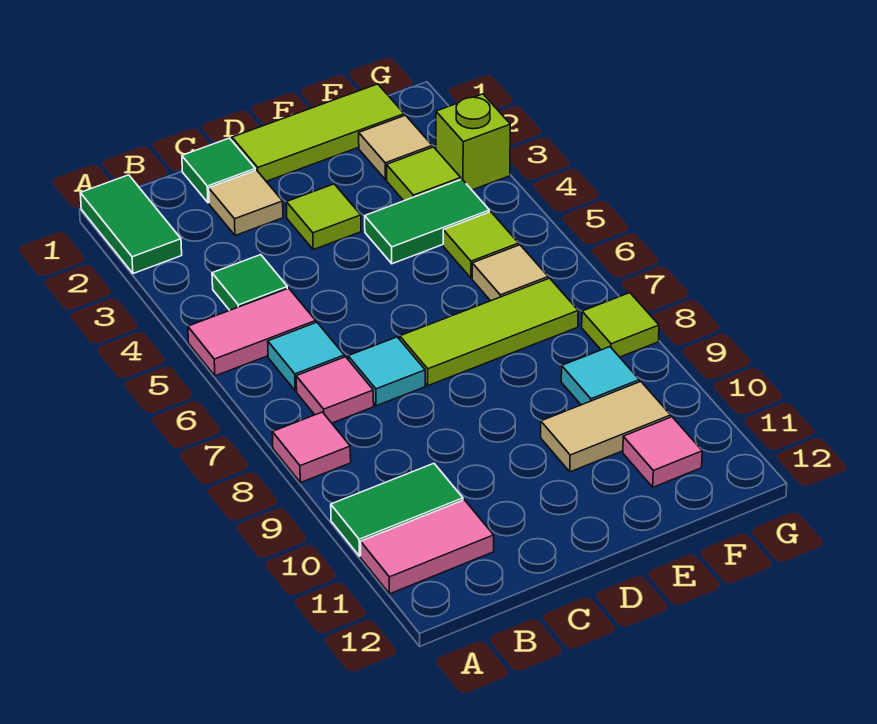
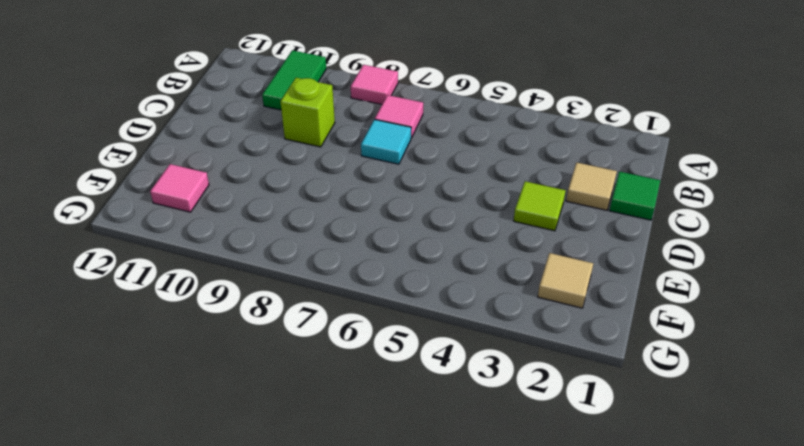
lime brick C9 level 1 -> lime brick G3 level 1
none -> green tile A1:A2 level 1
none -> pink tile A5:B5 level 1
none -> pink tile A11:B11 level 1

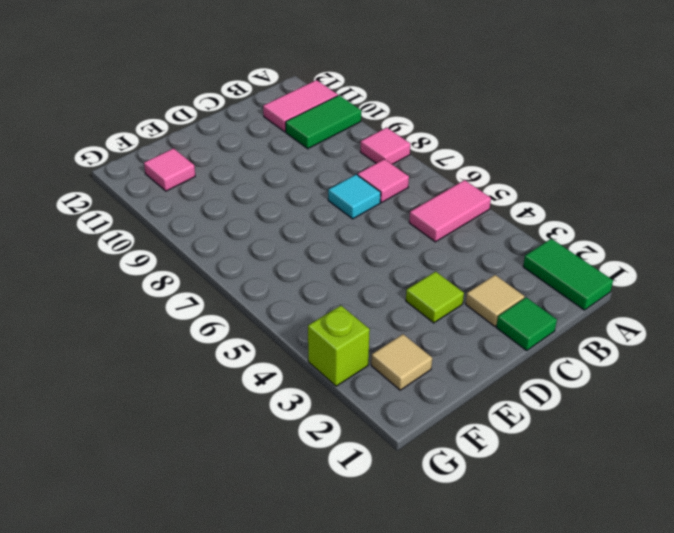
none -> green tile B4 level 1
none -> cyan tile B6 level 1
none -> lime tile D1:F1 level 1

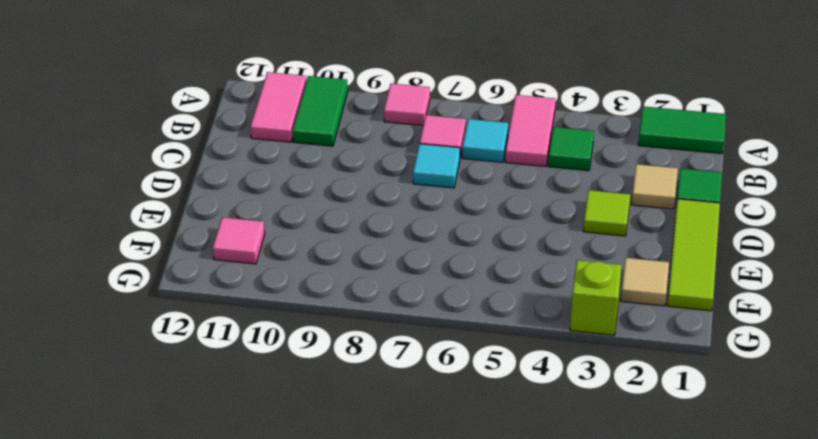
none -> lime tile D7:F7 level 1
none -> green tile E4:F4 level 1
none -> tan tile E10:F10 level 1

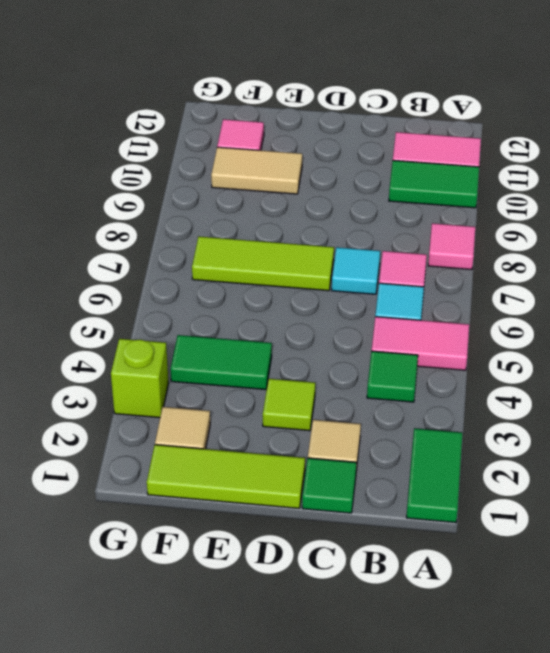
none -> lime tile F3 level 1
none -> lime tile F5 level 1
none -> tan tile F6 level 1

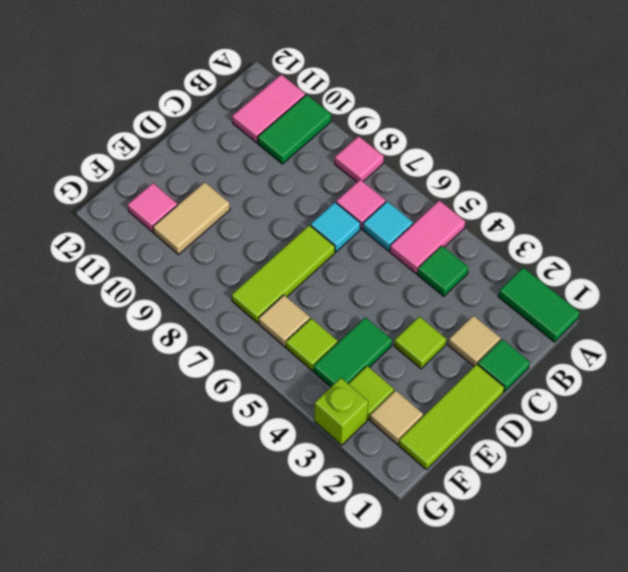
none -> cyan tile F9 level 1
none -> lime tile G8 level 1

